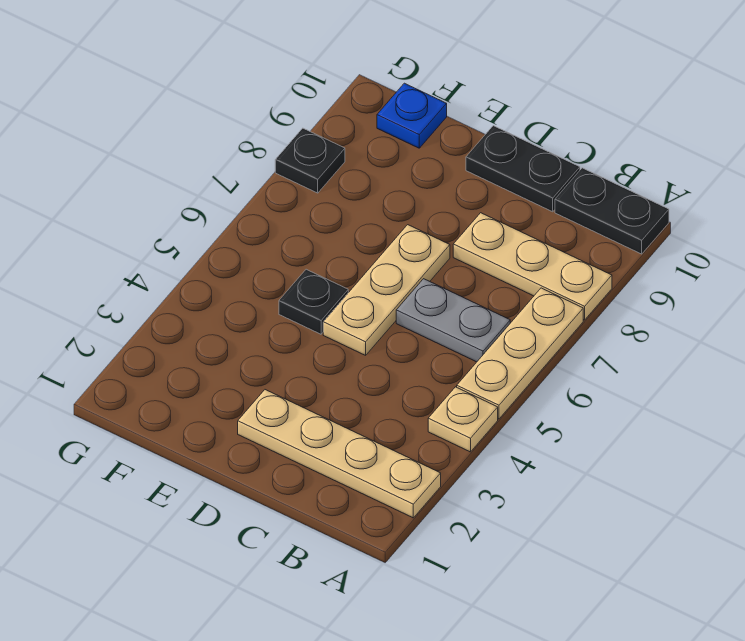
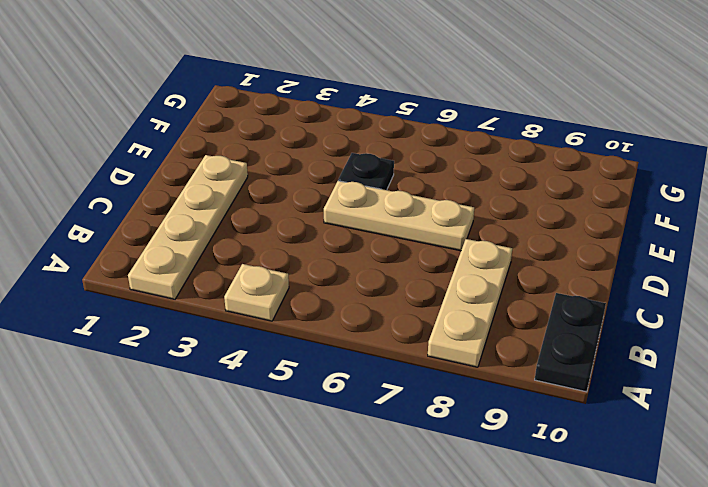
none -> tan plate A5:A7 level 1
none -> grey plate B6:C6 level 1

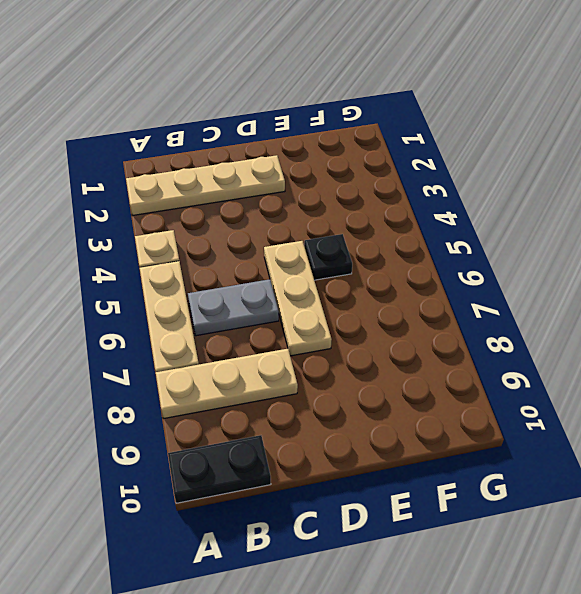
none -> black plate C10:D10 level 1
none -> blue plate F10 level 1

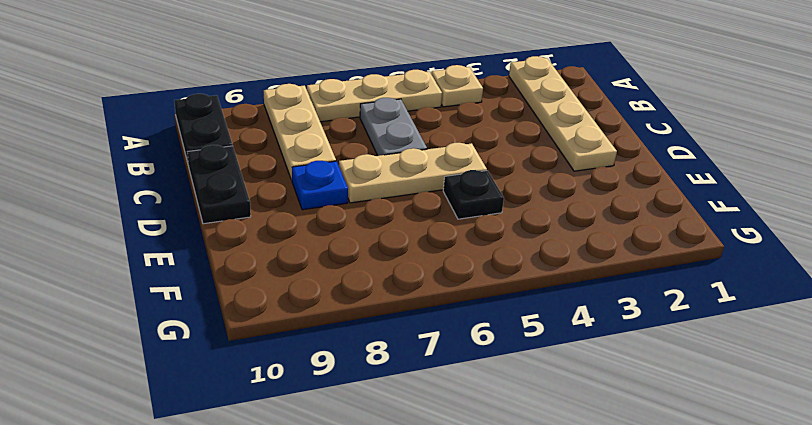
blue plate D8 level 1 -> blue plate F10 level 1
none -> black plate G8 level 1

